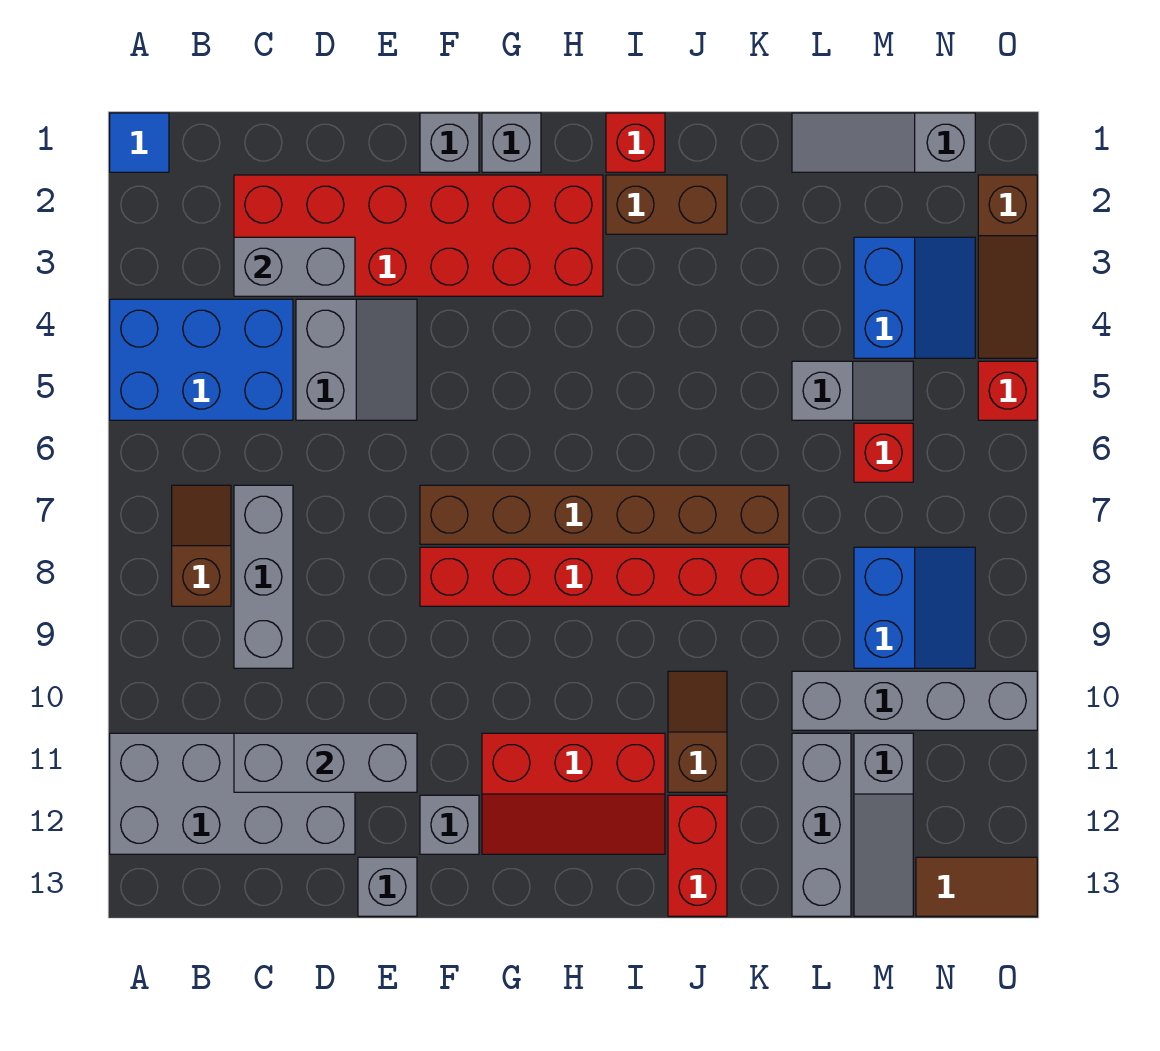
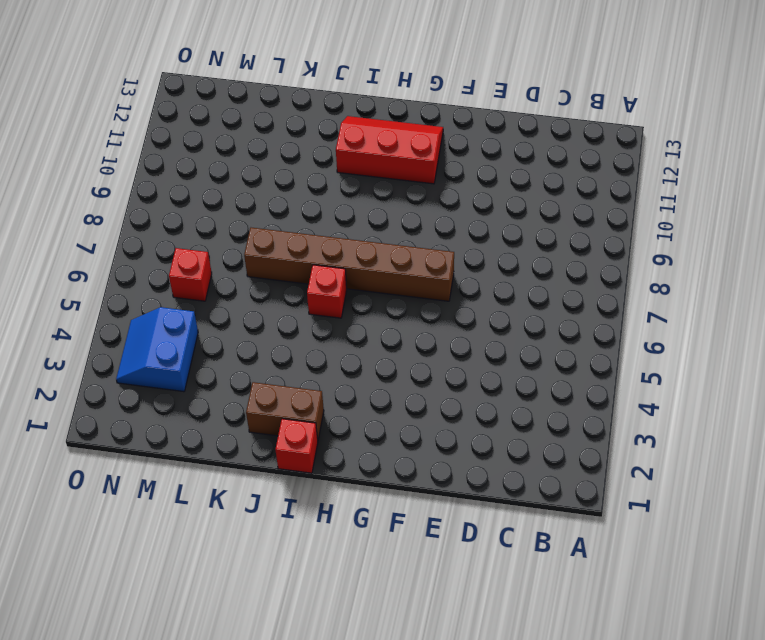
red brick I6 level 1 -> red brick O5 level 1
none -> blue tile A1 level 1
none -> blue brick A4:C5 level 1
none -> grey brick A11:D12 level 1
none -> brown slope B7:B8 level 1 top 8

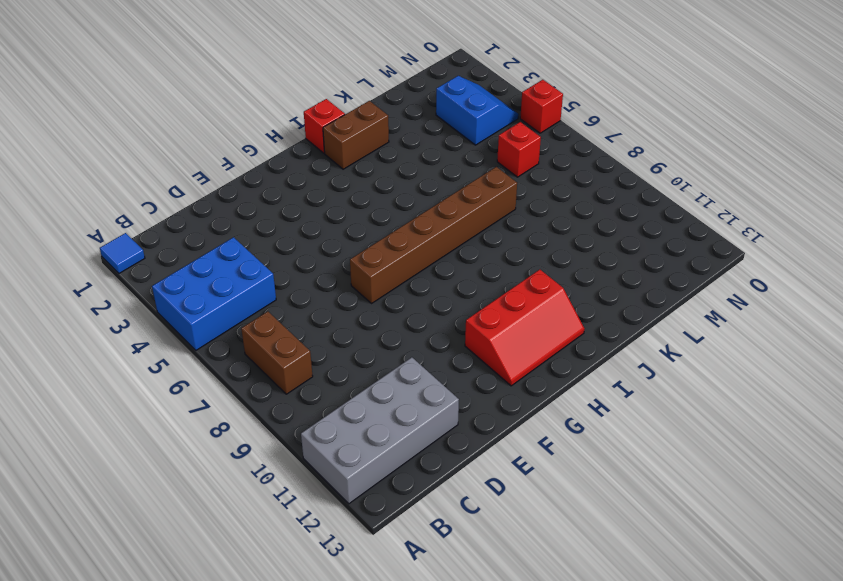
brown brick B7:B8 level 1 -> brown slope B7:B8 level 1 top 8
none -> red brick C2:H3 level 1
none -> grey brick C7:C9 level 1
none -> grey slope D4:E5 level 1 top D
none -> grey brick E13 level 1

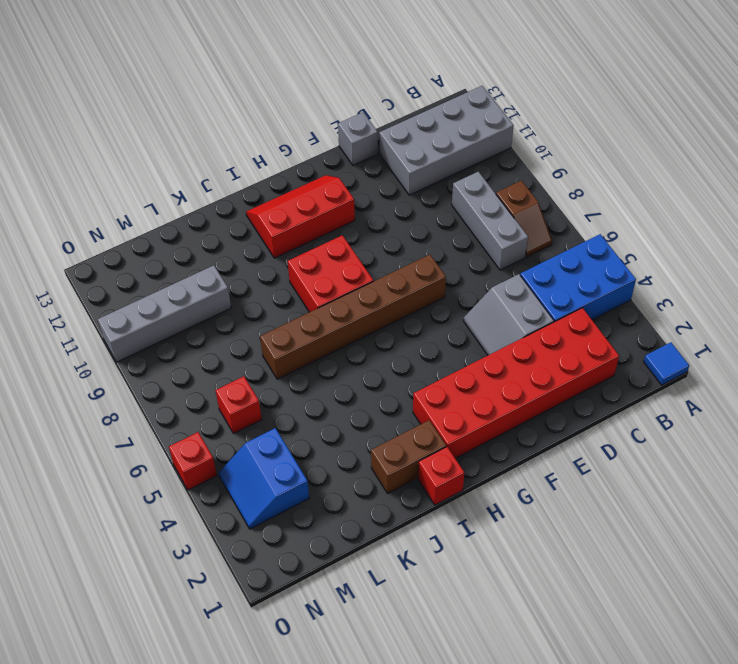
red brick H8:I9 level 1 -> red brick F8:K8 level 1
none -> grey brick F1 level 1
none -> grey brick F12 level 1
none -> grey brick G1 level 1
none -> brown slope J10:J11 level 1 top 11

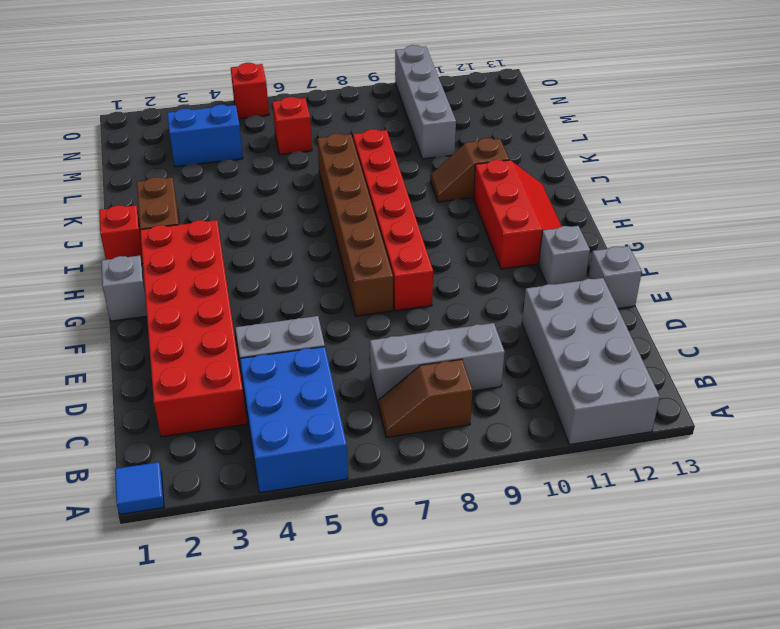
none -> grey brick F1 level 1
none -> red brick J12:J13 level 1
none -> grey slope L1:N1 level 1 top N
none -> grey slope L5:M5 level 1 top L

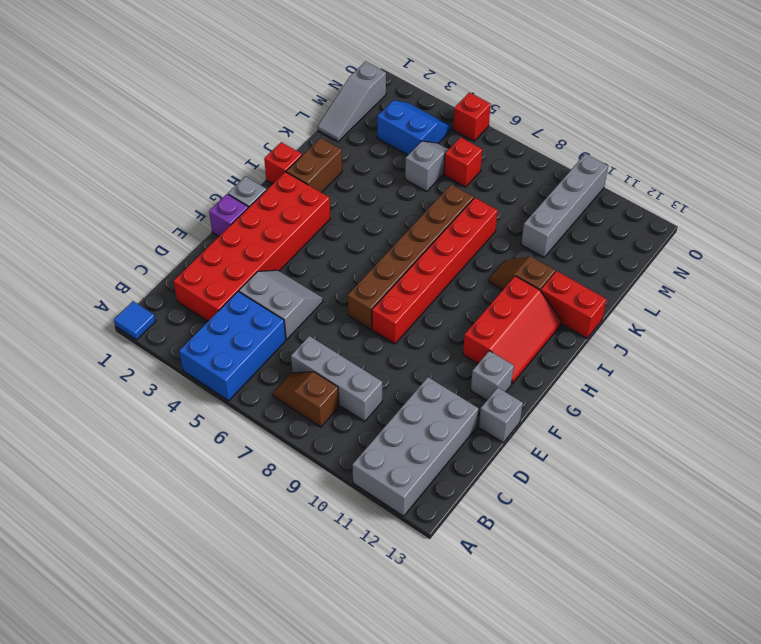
purple brick F1 level 1 -> grey brick F1 level 1
none -> grey brick L11:L13 level 1
none -> blue slope M8:N9 level 1 top M
none -> grey slope M11:M13 level 1 top 11
none -> brown tile N13:O13 level 1

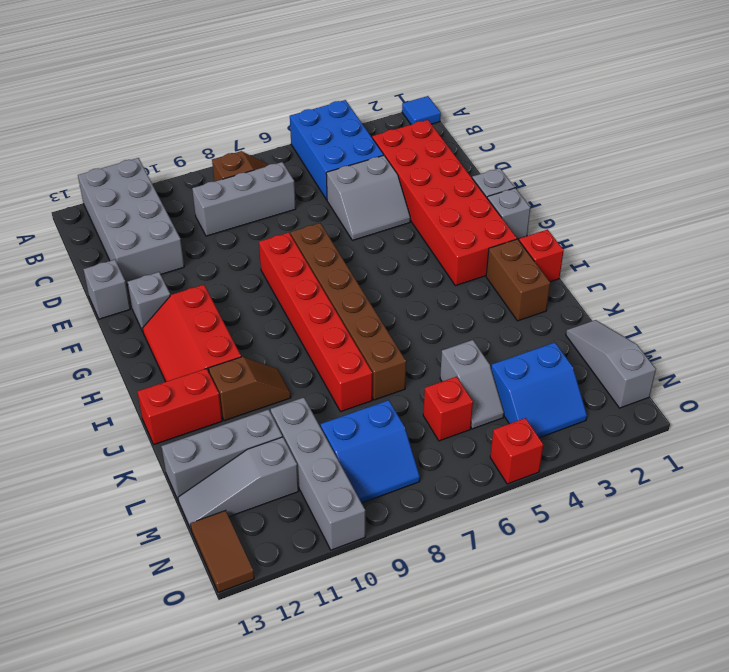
none -> brown slope O2:O4 level 1 top 2
none -> grey brick C3:D3 level 2
none -> grey brick C11:E11 level 2

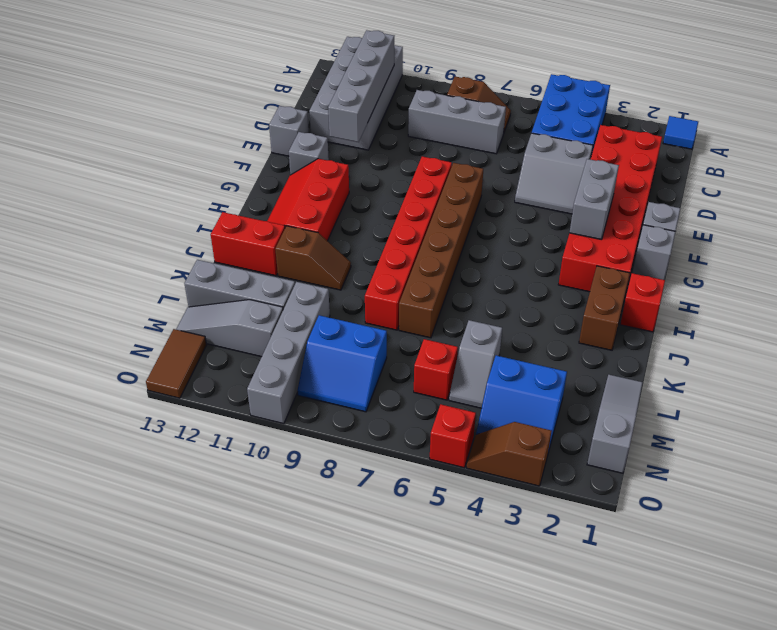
grey brick B11:E11 level 2 -> grey brick C11:E11 level 2
grey brick F3:G3 level 2 -> grey brick C3:D3 level 2
brown slope O3:O4 level 1 top 3 -> brown slope O2:O4 level 1 top 2

